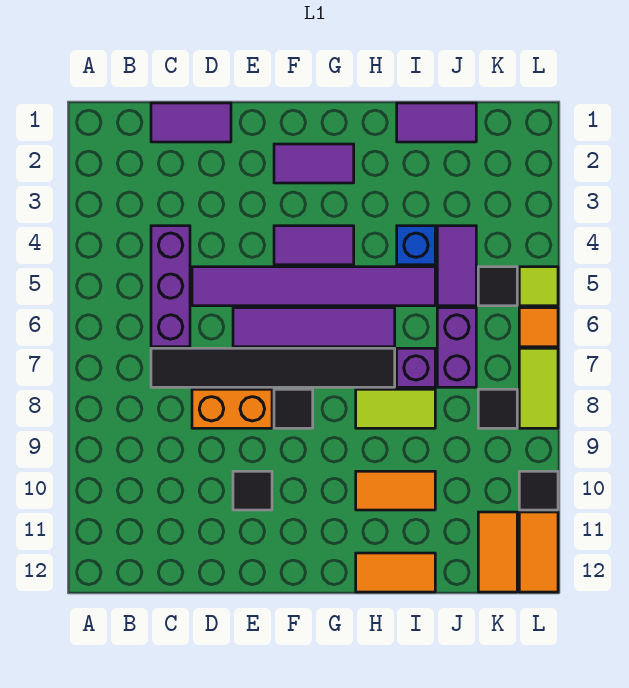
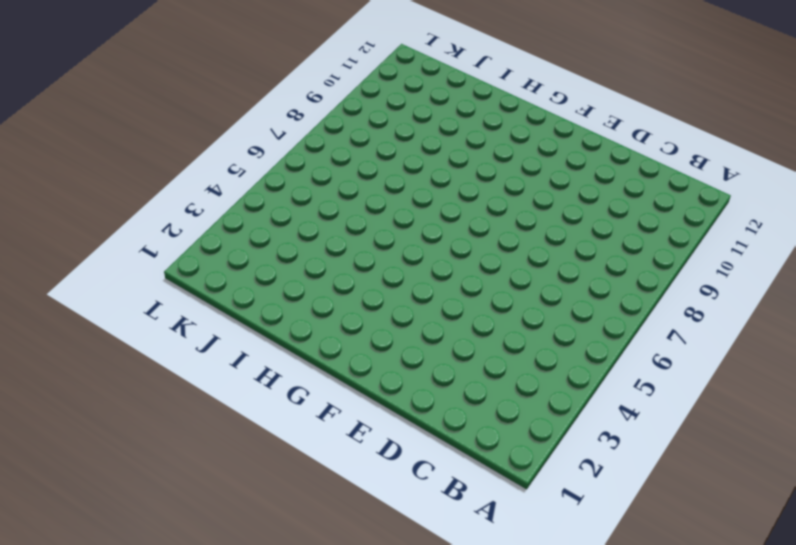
none -> purple tile C1:D1 level 1
none -> purple brick C4:C6 level 1
none -> black tile C7:H7 level 1

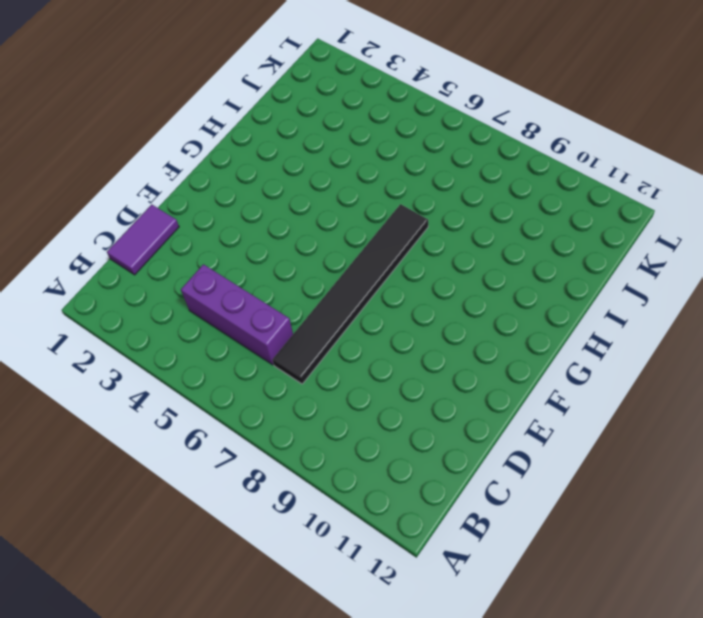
none -> purple tile D5:I5 level 1
none -> orange brick D8:E8 level 1
none -> purple tile E6:H6 level 1

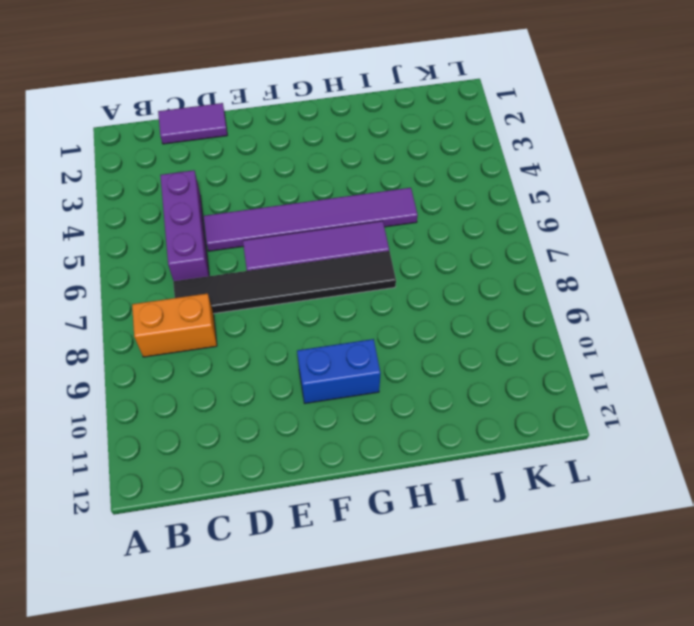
orange brick B8:C8 level 1 -> orange brick D8:E8 level 1
blue brick F10:G10 level 1 -> none
none -> black tile E10 level 1
none -> purple tile F2:G2 level 1
none -> purple tile F4:G4 level 1

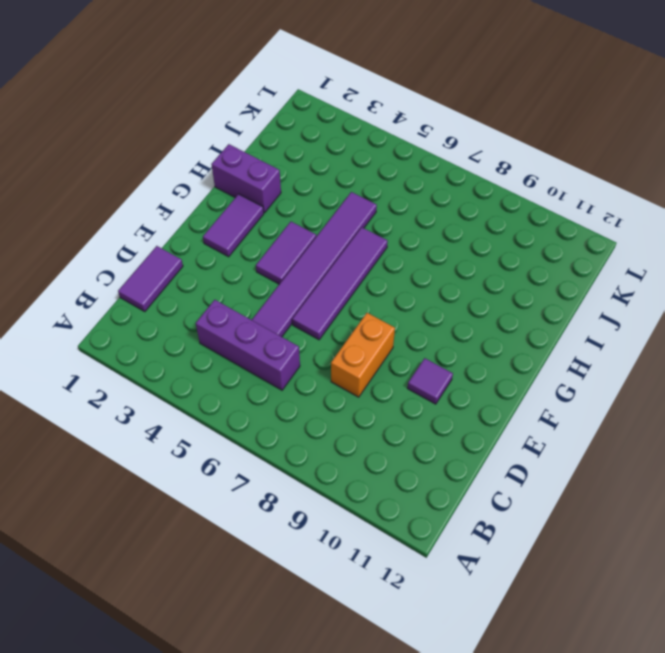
purple tile E10 level 1 -> black tile E10 level 1
purple brick H1:H2 level 1 -> purple brick J6:J7 level 1
none -> black tile C7:H7 level 1
none -> black tile F8 level 1
none -> lime tile H8:I8 level 1

